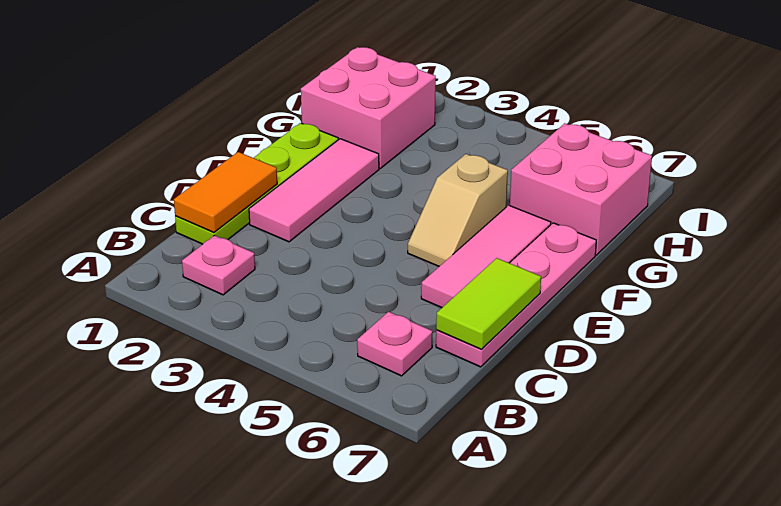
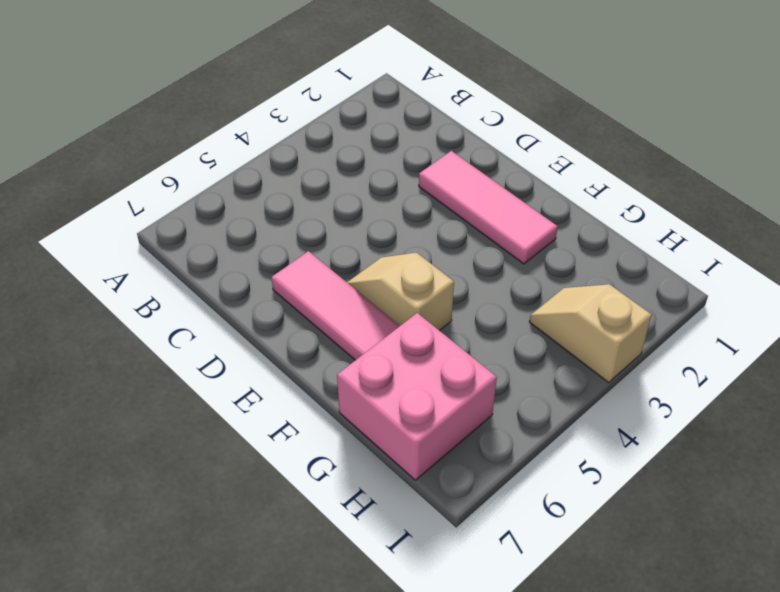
tan slope H3:I3 level 1 top I -> none
none -> pink plate B2 level 1
none -> pink plate B6 level 1

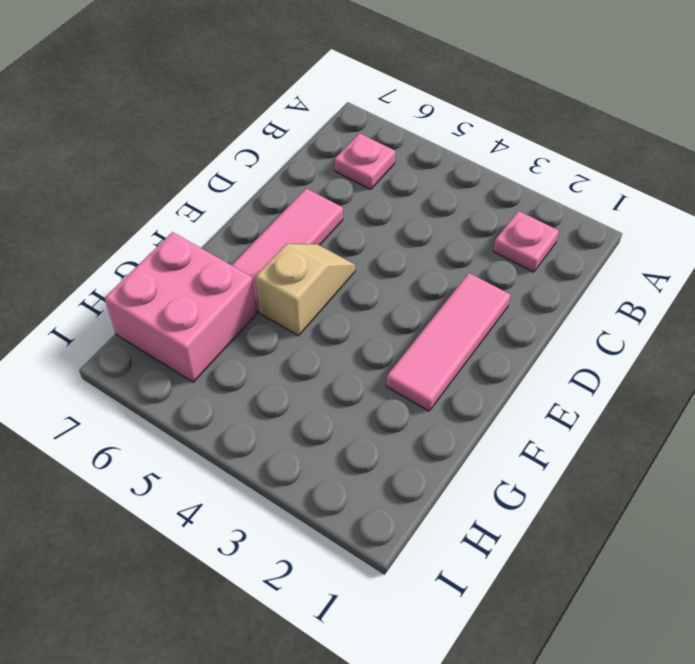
none -> lime plate C1:F1 level 1
none -> pink plate C7:F7 level 1

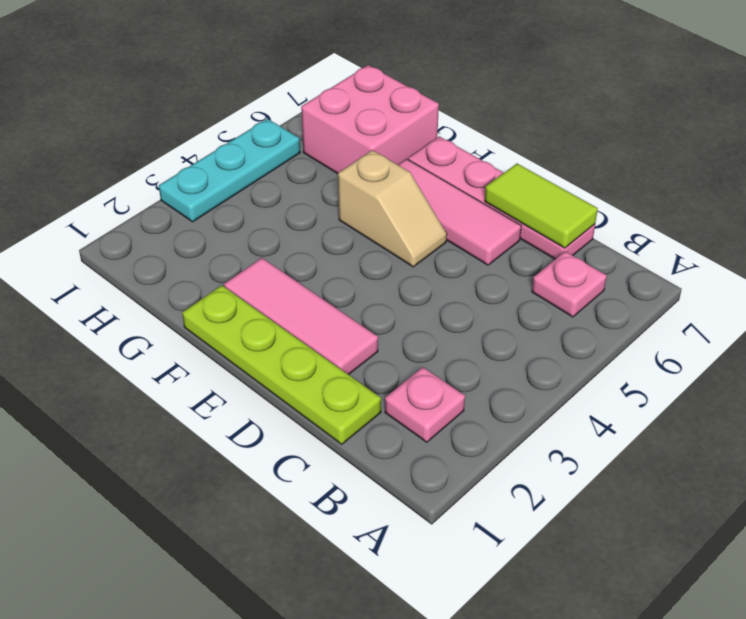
cyan plate I3:I5 level 1 -> none
none -> pink brick G1:H2 level 1
none -> orange tile C1:D1 level 2

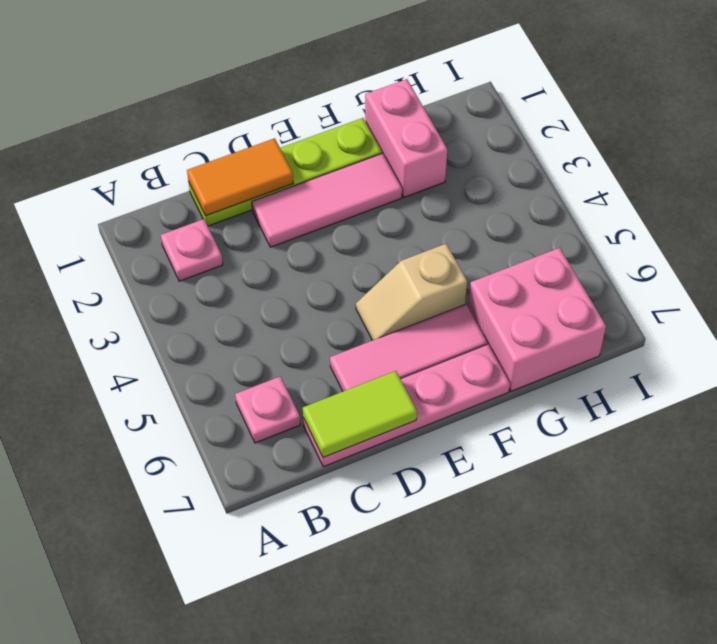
pink brick G1:G2 level 1 -> pink brick G1:H2 level 1

